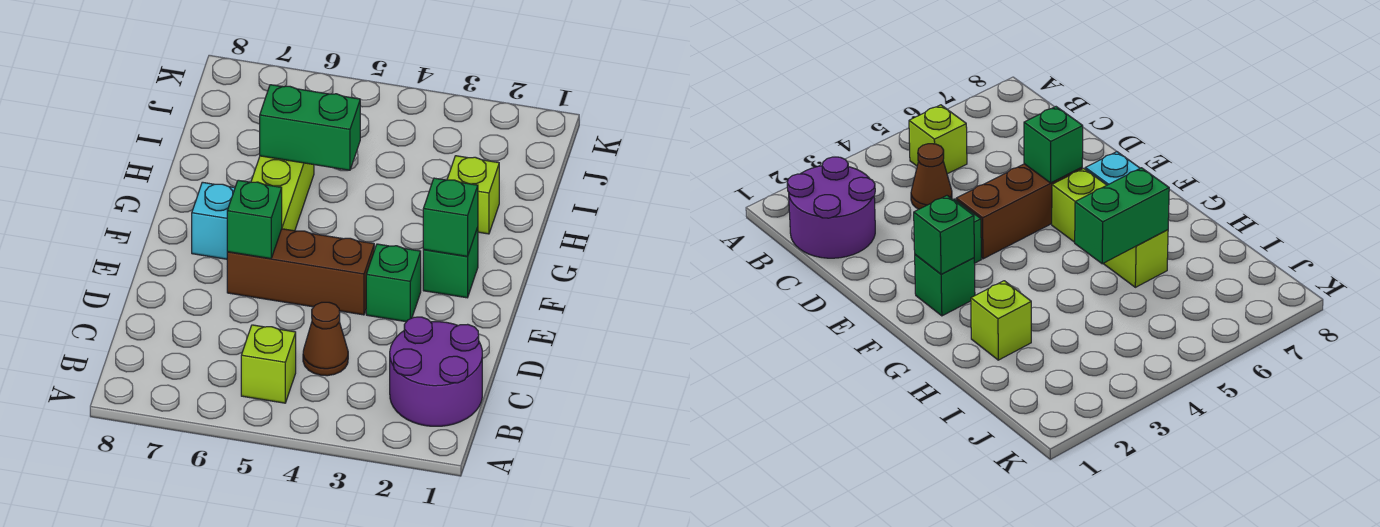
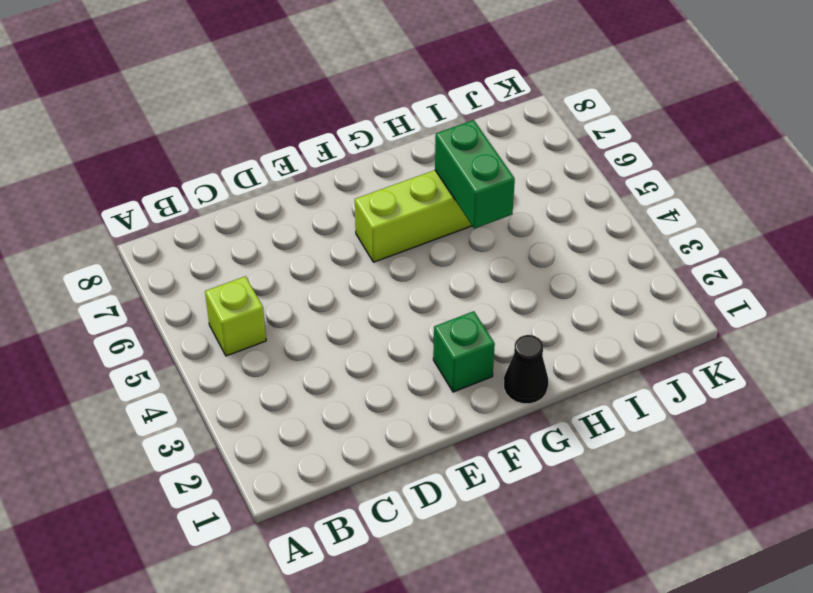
black cone G1 level 1 -> none
none -> purple round brick B1:C2 level 1
none -> brown cone C4 level 1
none -> green brick E3 level 1

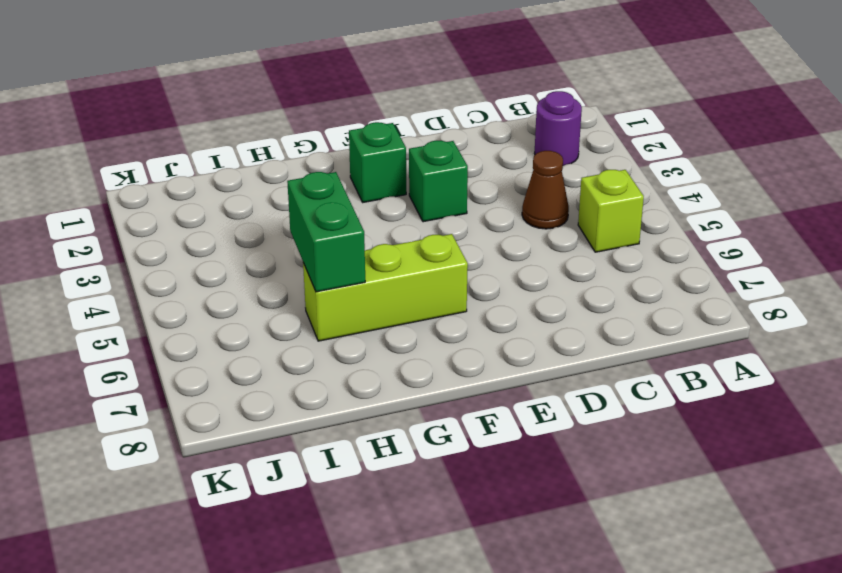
purple round brick B2 level 1 -> purple round brick B1:C2 level 1
none -> brown brick E4:E6 level 1
none -> cyan brick F7 level 1
none -> lime brick H2 level 1

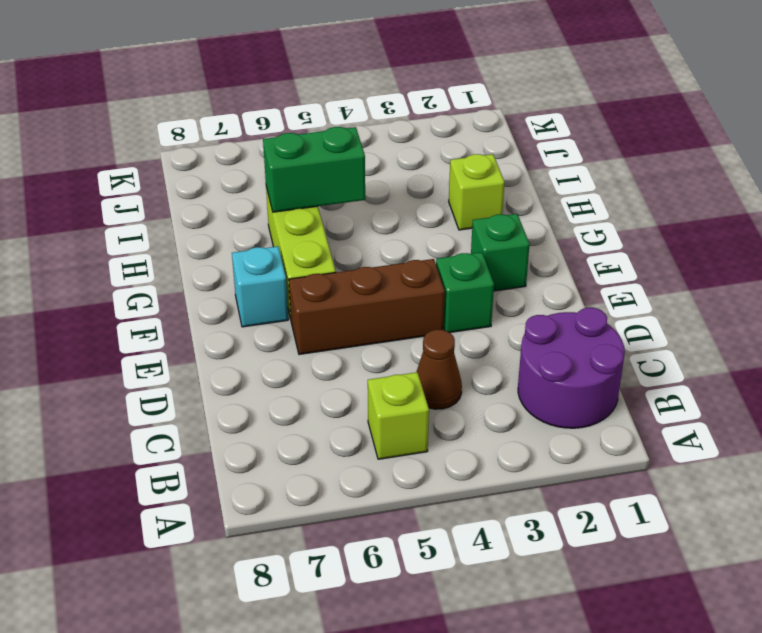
none -> green brick E6 level 2
none -> green brick F2 level 2

